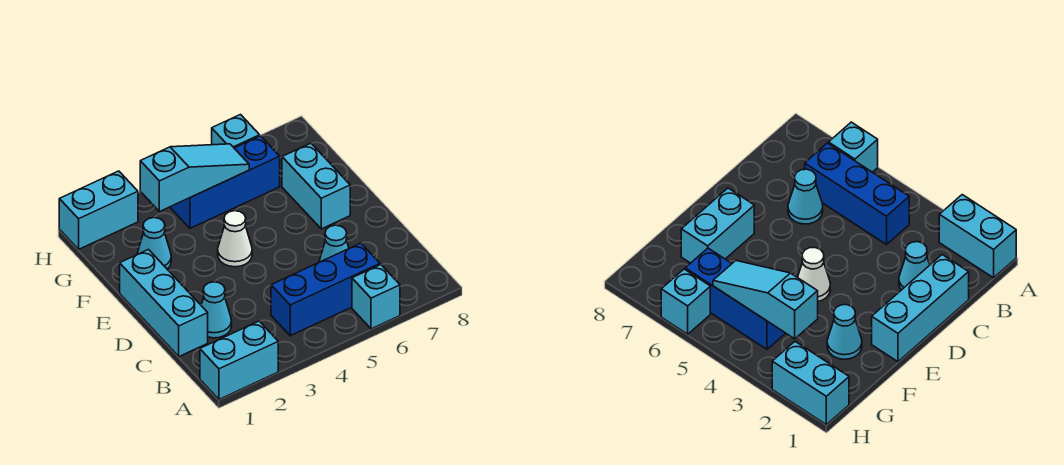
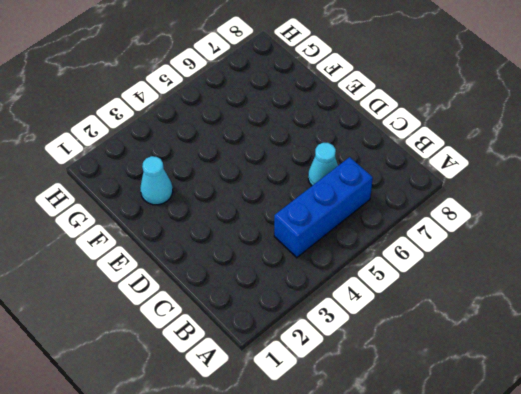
none -> cyan brick A1:A2 level 1
none -> cyan brick A6 level 1
none -> cyan brick C1:E1 level 1

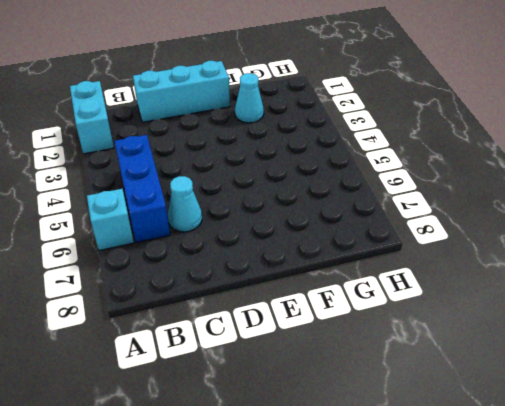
none -> cyan cone C2 level 1
none -> white cone E4 level 1
none -> cyan brick E7:F7 level 1

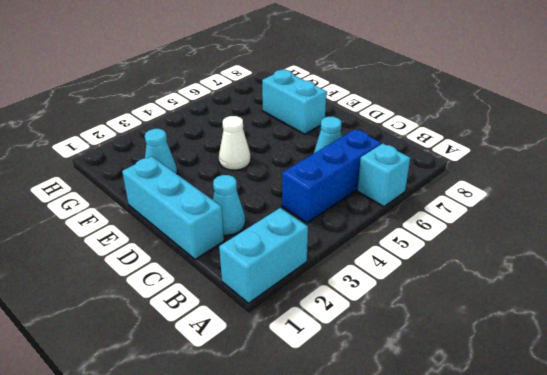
none -> blue brick G4:G6 level 1
none -> cyan brick H1:H2 level 1
none -> cyan brick H6 level 1

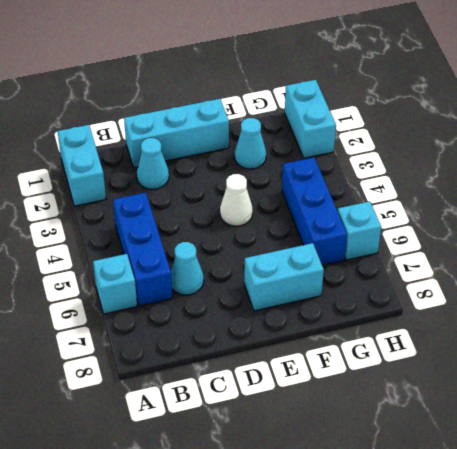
none -> cyan slope G3:G5 level 2 top 3

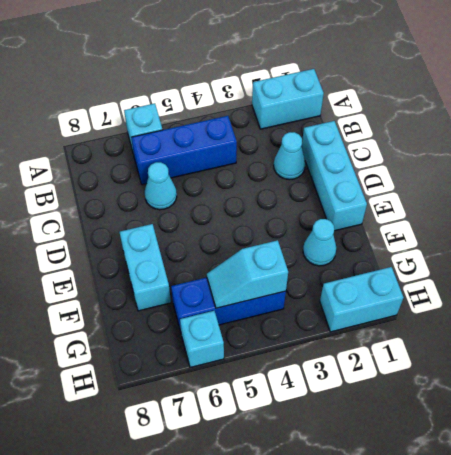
cyan slope G4:G5 level 2 top 4 -> cyan slope G3:G5 level 2 top 3
none -> white cone E4 level 1

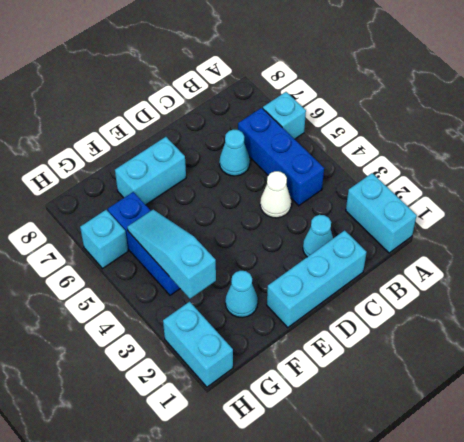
white cone C4 level 1 -> white cone E4 level 1

